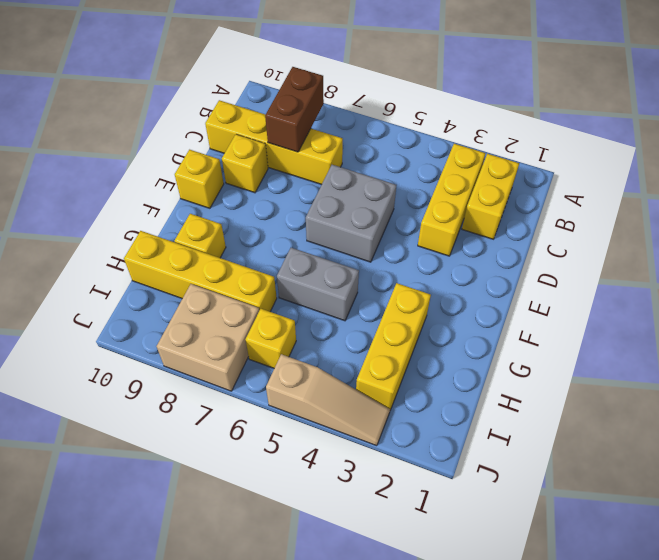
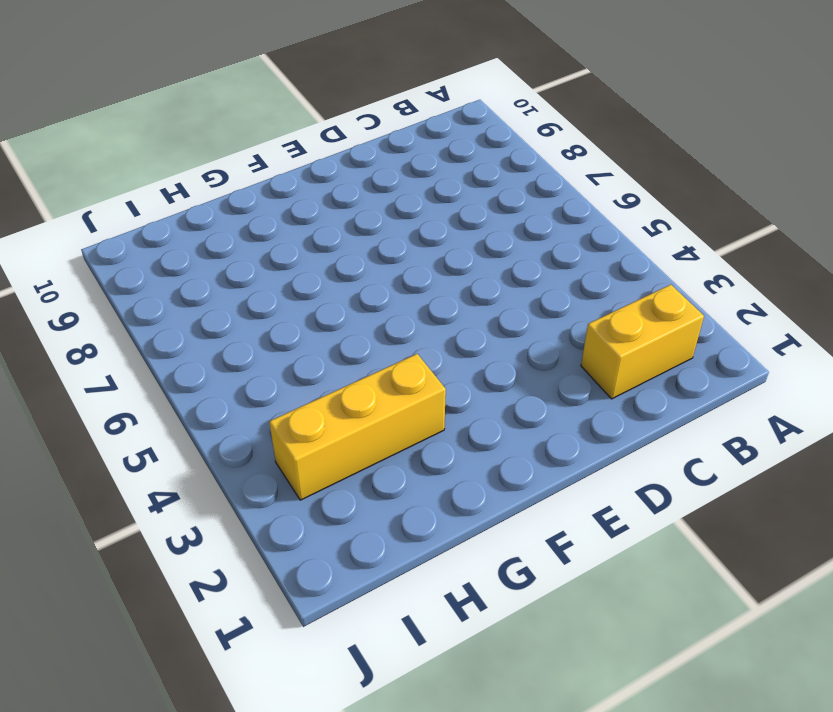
none -> yellow brick B3:D3 level 1
none -> yellow brick C7:C10 level 1
none -> grey brick D5:E6 level 1

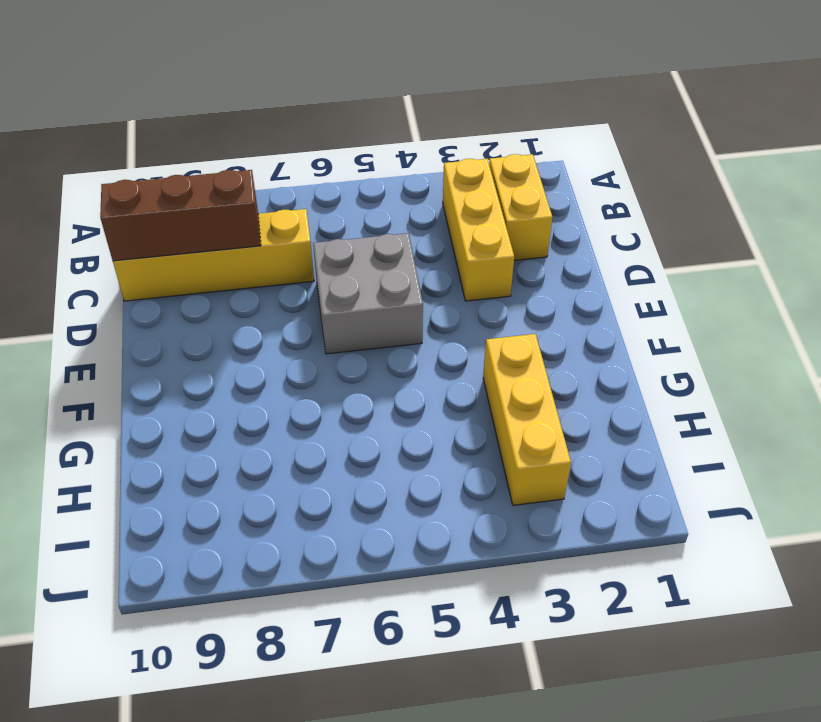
brown brick C8:C10 level 2 -> brown brick B8:C8 level 2
none -> yellow brick D9 level 1
none -> yellow brick E10 level 1
none -> grey brick G5:G6 level 1

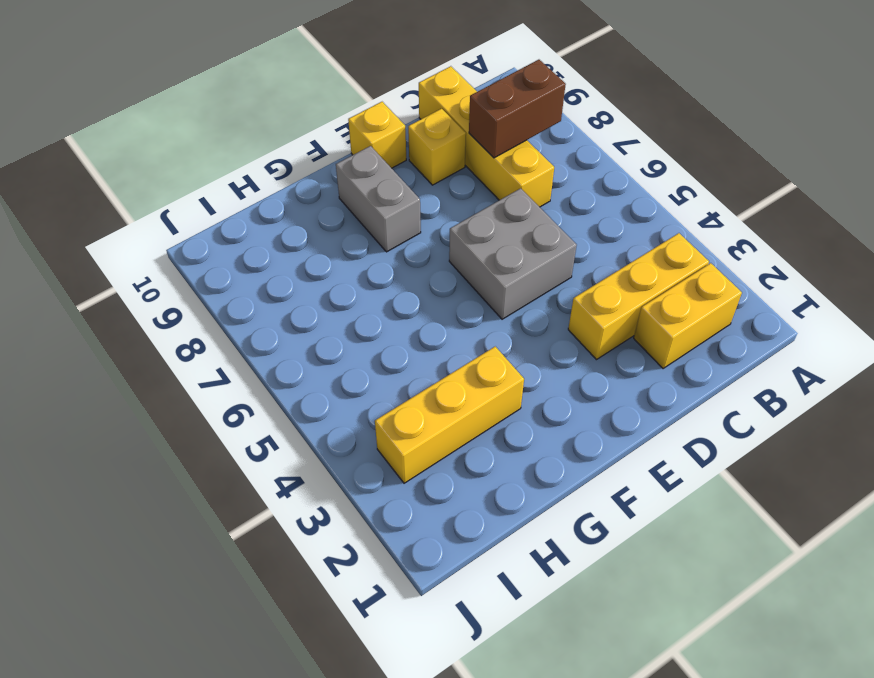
grey brick F8:F9 level 1 -> grey brick G5:G6 level 1
none -> yellow brick G9 level 1
none -> yellow brick H7:H10 level 1
none -> yellow brick I6 level 1

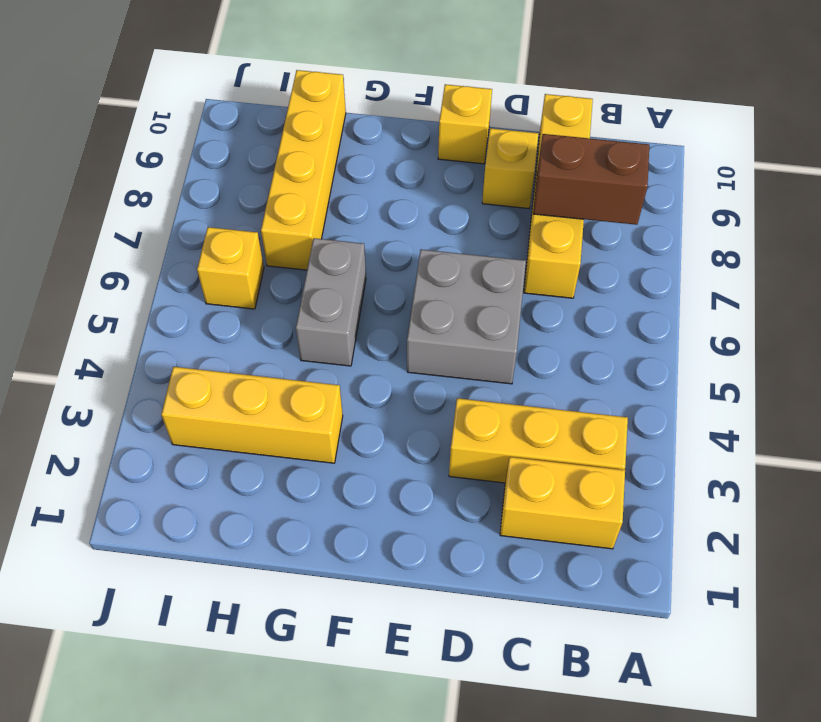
none -> yellow brick G9 level 1
none -> tan brick I7:J8 level 1
none -> tan slope J3:J5 level 1 top 5

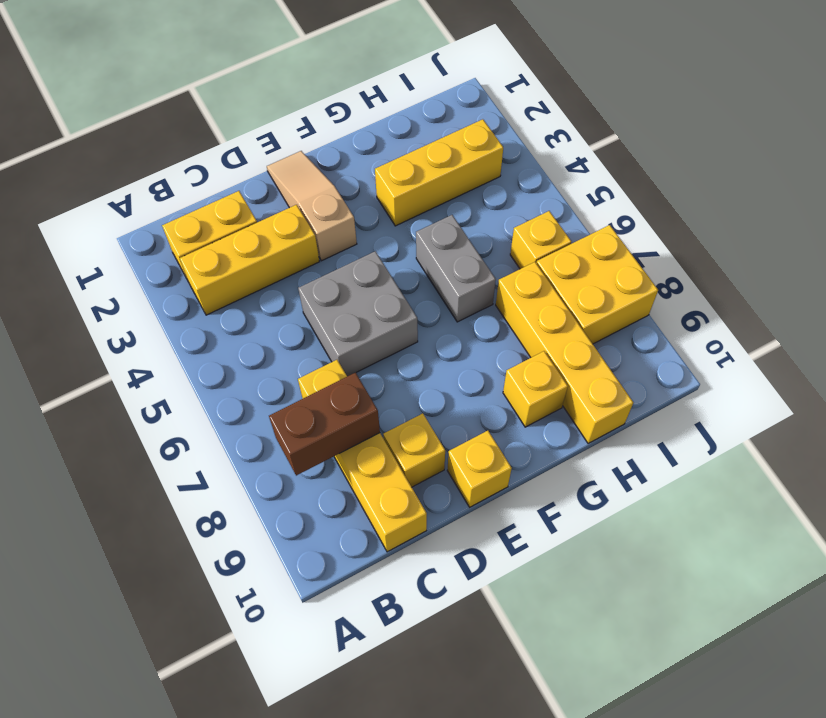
tan slope E1:E3 level 1 top 3 -> tan slope J3:J5 level 1 top 5
yellow brick I7:J8 level 1 -> tan brick I7:J8 level 1

